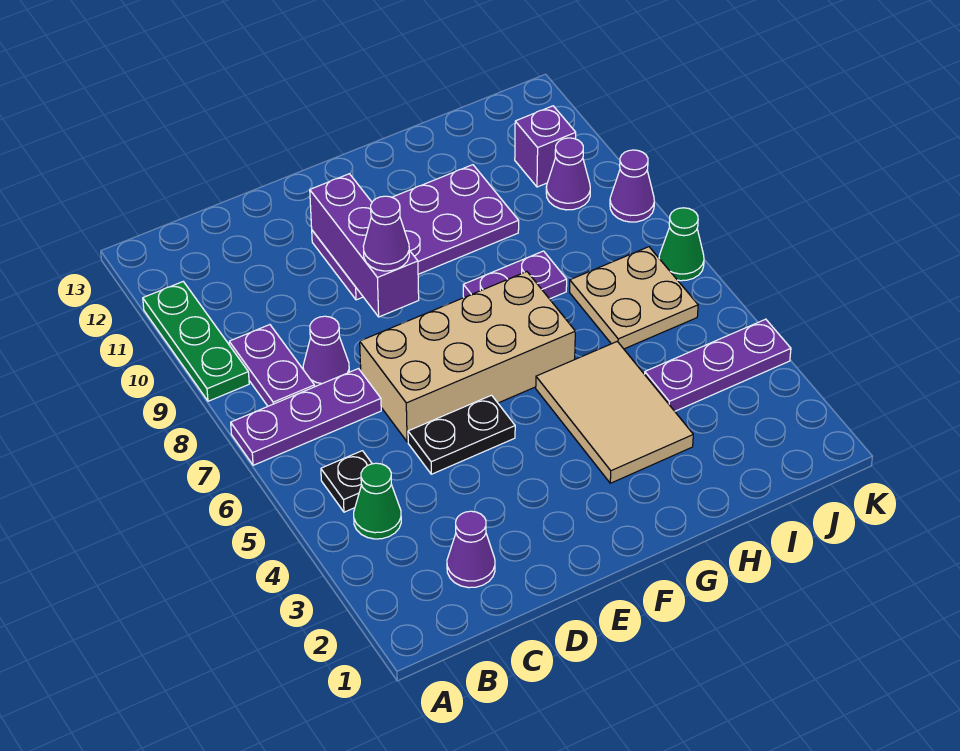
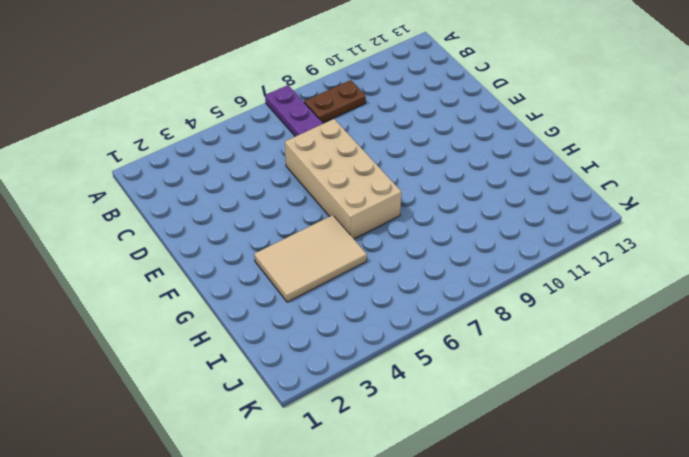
brown plate B8:B9 level 1 -> purple plate B8:B9 level 1
none -> green plate A9:A11 level 1
none -> green cone B4 level 1
none -> black plate B5 level 1

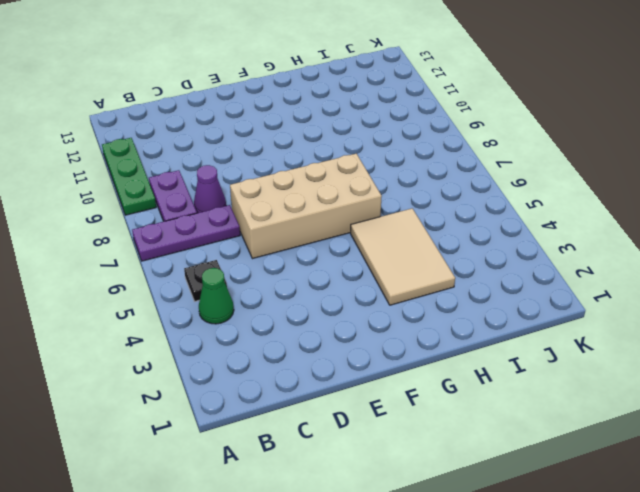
none -> purple cone C2 level 1
none -> black plate D5:E5 level 1
none -> purple plate E10:H11 level 1

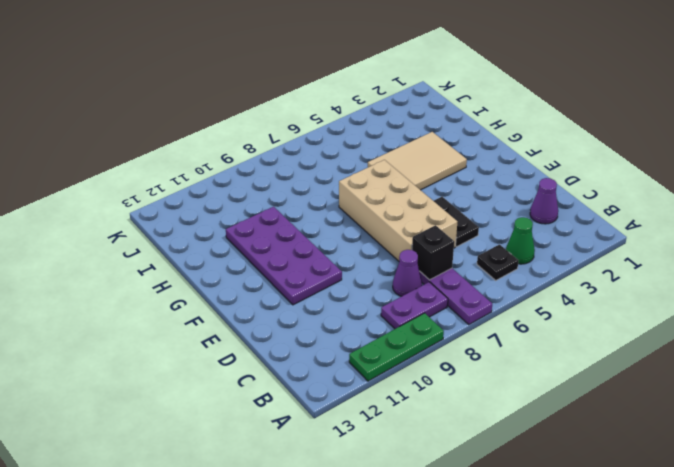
black brick C7 level 2 -> none
none -> purple plate G8:H8 level 1
none -> purple plate I4:K4 level 1
none -> tan plate I6:J7 level 1

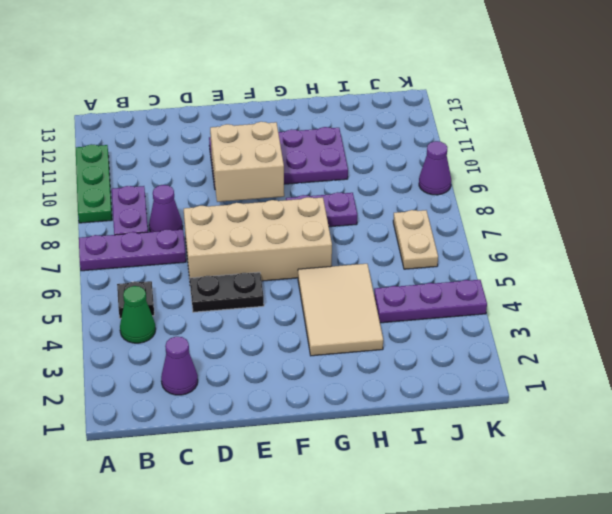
tan brick E9:F10 level 2 -> purple brick E9:E11 level 2
tan plate J6:J7 level 1 -> tan plate I6:J7 level 1
none -> purple cone J10 level 1
none -> purple brick J11 level 1
none -> green cone K7 level 1

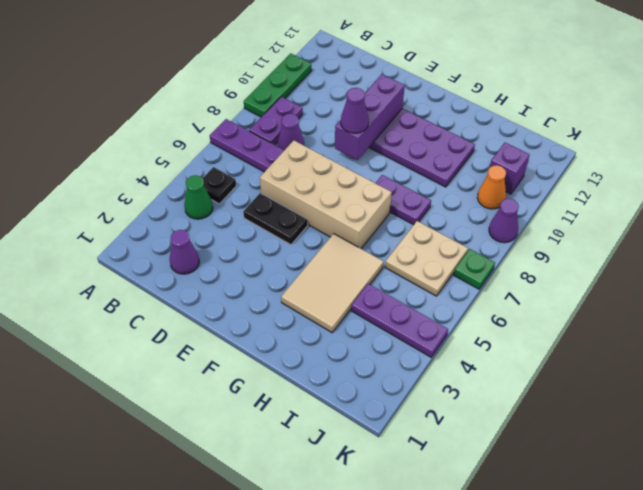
orange cone J10 level 1 -> purple cone J10 level 1
green plate K7 level 1 -> green cone K7 level 1

